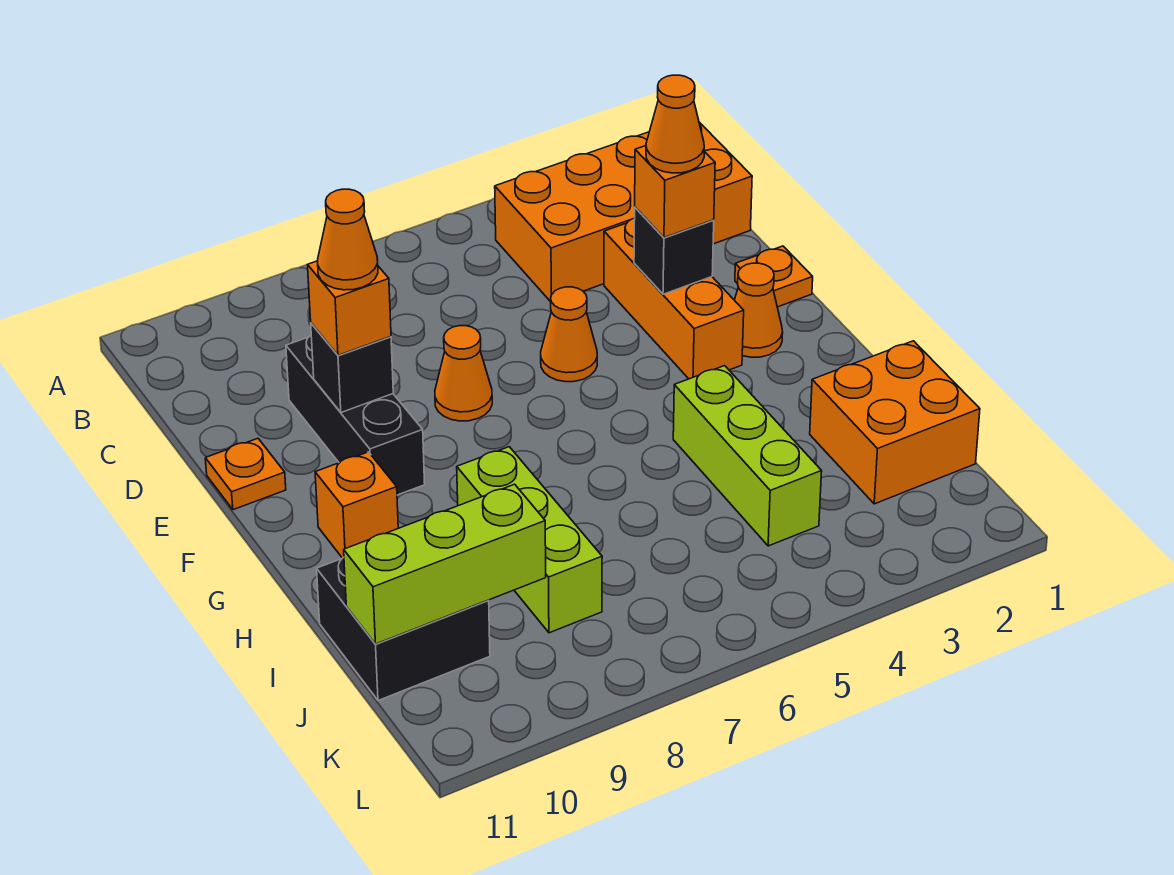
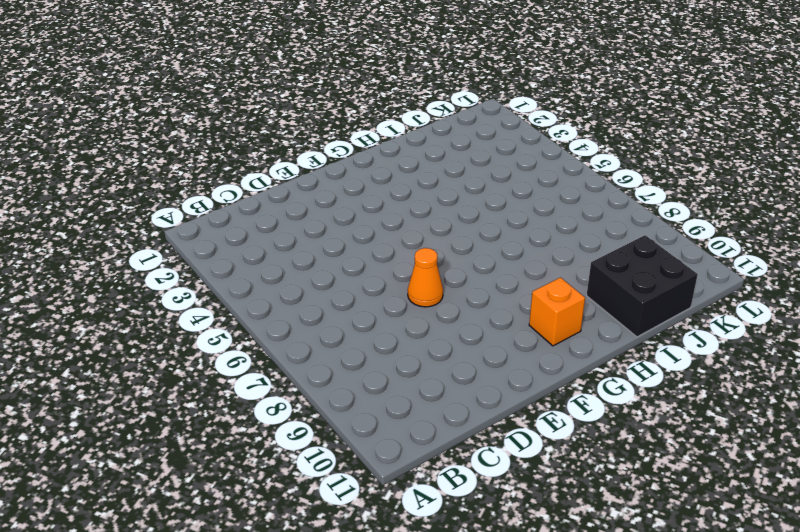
none -> orange brick B1:C4 level 1
none -> orange brick D3:F3 level 1
none -> black brick D9:F9 level 1

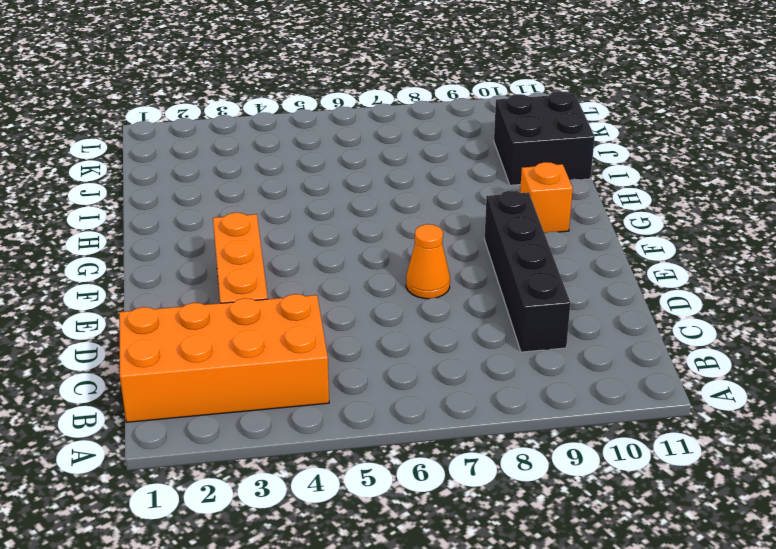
black brick C9:F9 level 1 -> black brick D9:F9 level 1
none -> orange plate E1 level 1
none -> orange cone E5 level 1
none -> orange plate E11 level 1

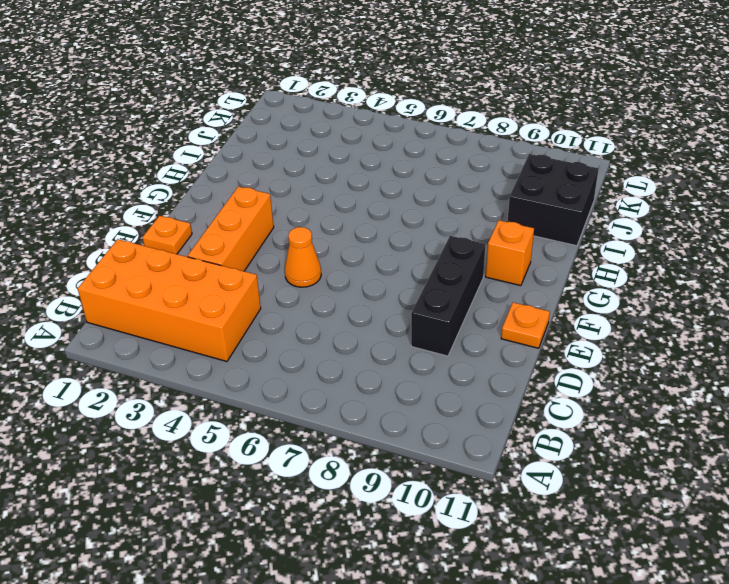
none -> orange cone E7 level 1
none -> orange cone F2 level 1
none -> lime brick H4:J4 level 1

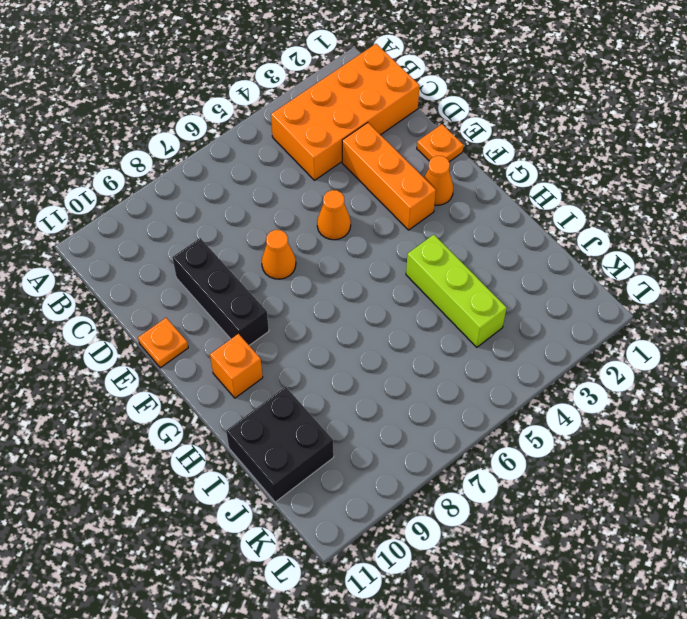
none -> lime brick H8:J8 level 1
none -> orange brick I1:J2 level 1
none -> black brick E3 level 2

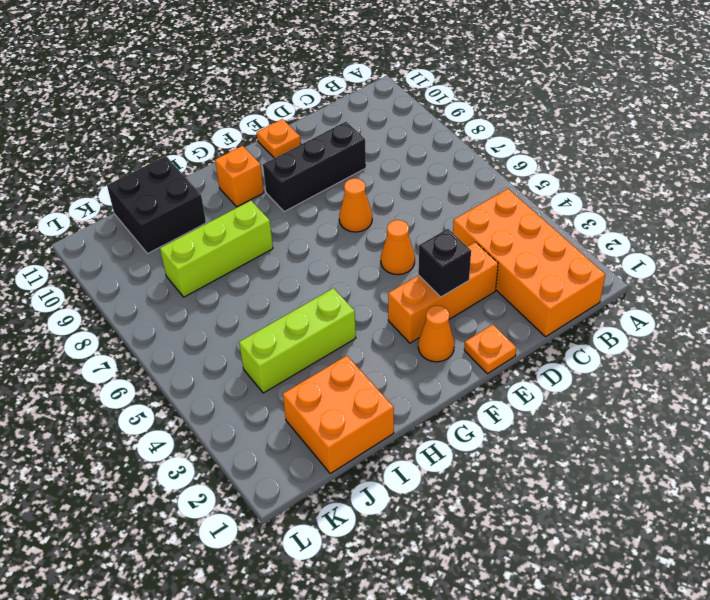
none -> black brick E9 level 2
none -> lime brick J9:J11 level 2
none -> orange brick E3 level 3

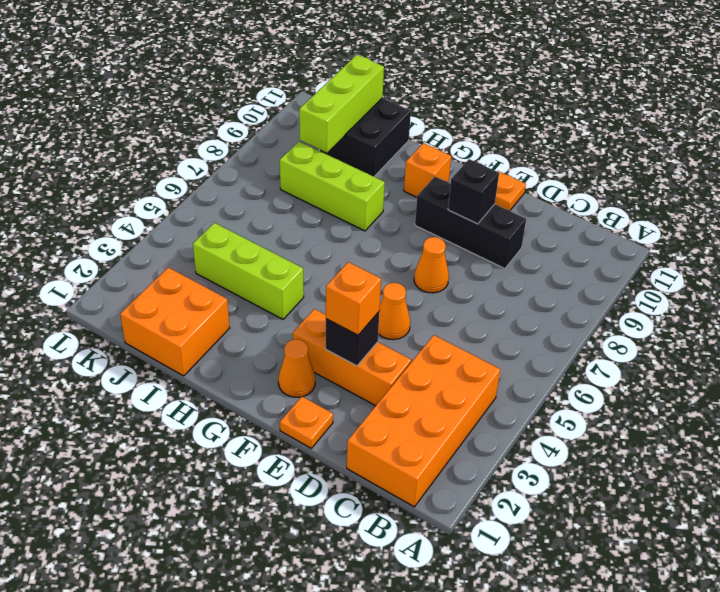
none -> orange brick E9 level 3
none -> orange cone E3 level 4
none -> orange cone E9 level 4

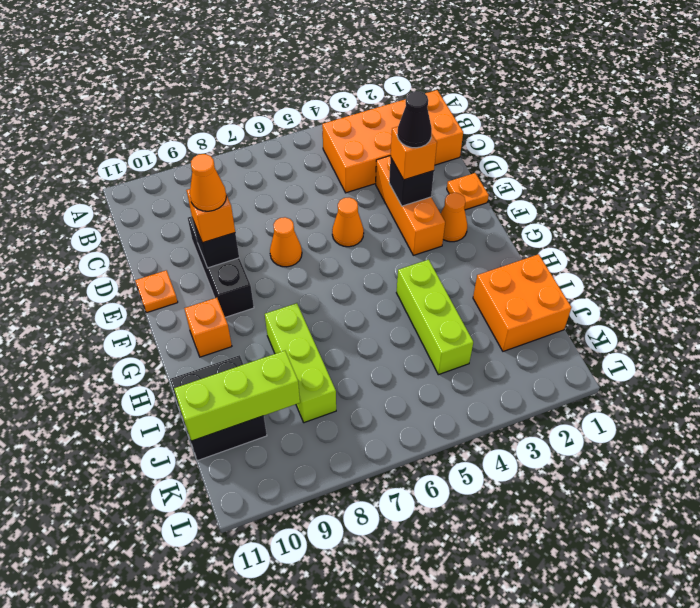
black cone E3 level 4 -> orange cone E3 level 4

